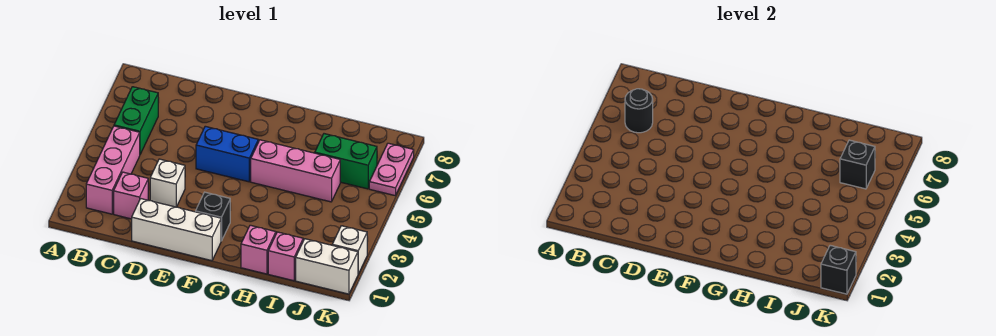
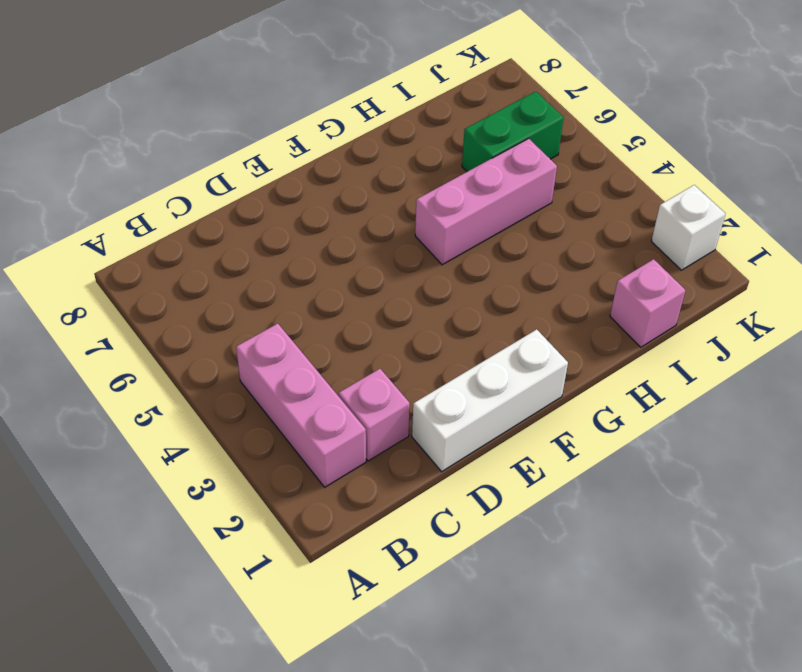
none -> green brick B5:B6 level 1
none -> white brick D3 level 1
none -> blue brick E5:F5 level 1

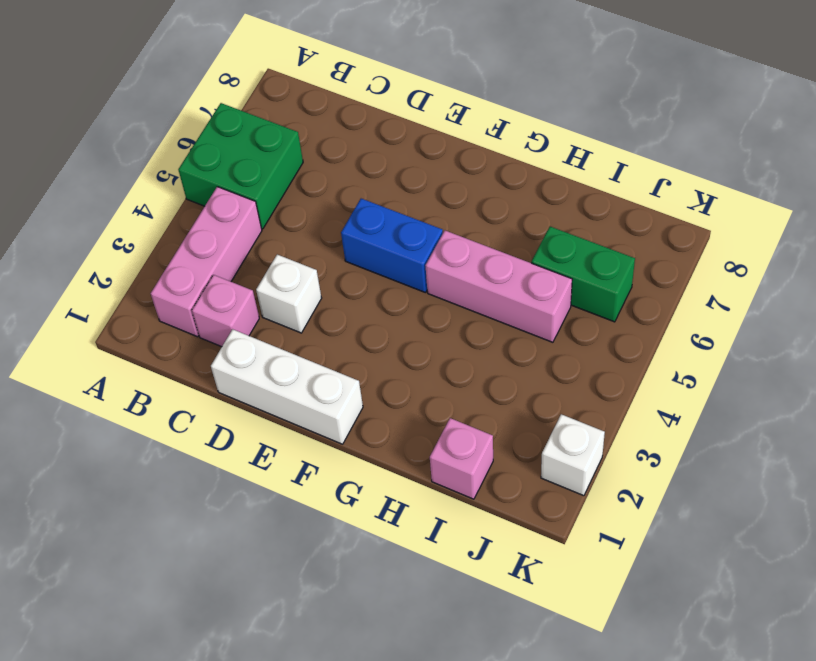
green brick A5:B6 level 1 -> green brick B5:B6 level 1
none -> black brick F2 level 1
none -> pink brick H1 level 1
none -> white brick J1:K1 level 1

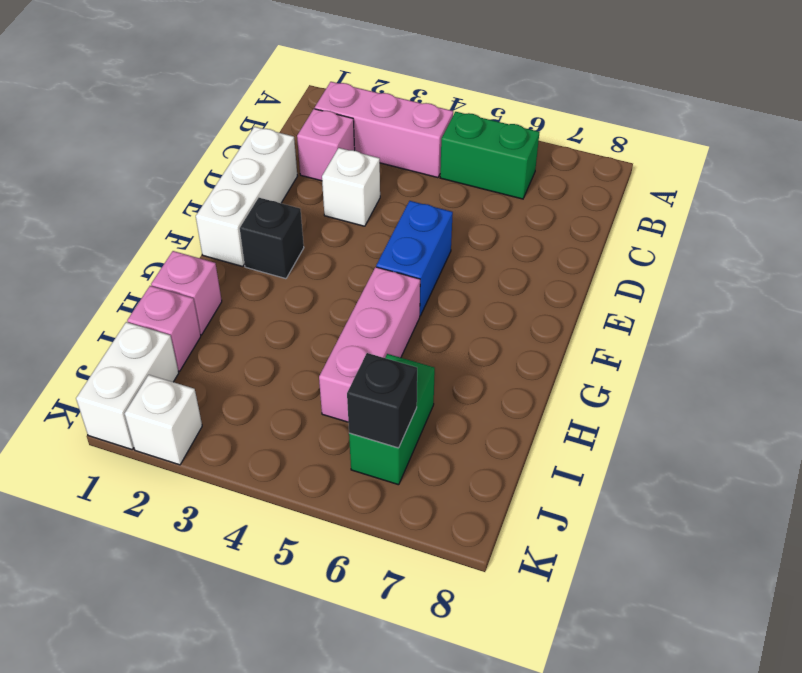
none -> pink plate K6:K7 level 1
none -> black round brick B6 level 2
none -> black brick K1 level 2

